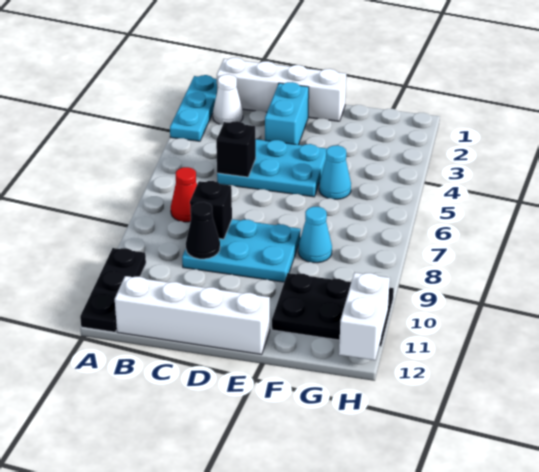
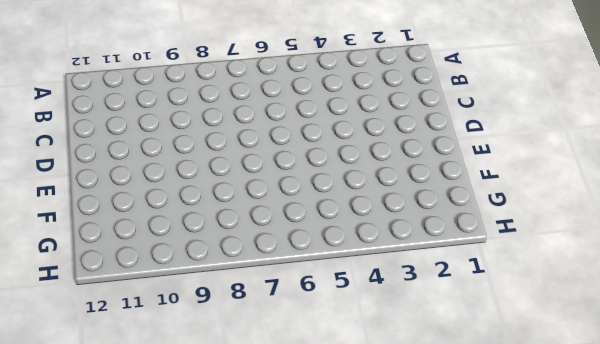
none -> cyan plate A1:A3 level 1
none -> black plate A10:A12 level 1
none -> white brick B1:E1 level 1

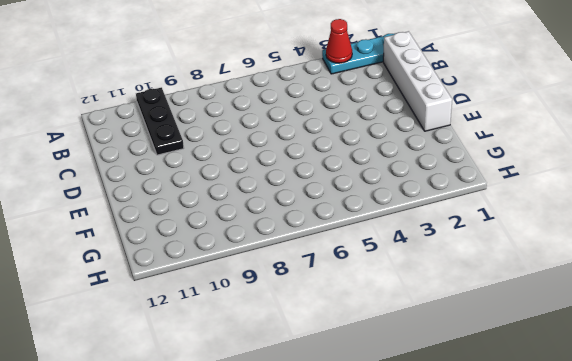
red cone A3 level 2 -> red cone B7 level 1
black plate A10:C10 level 1 -> black plate A10:A12 level 1
none -> white cone B2 level 1
none -> white brick B12:E12 level 1
none -> cyan plate C4:E5 level 1

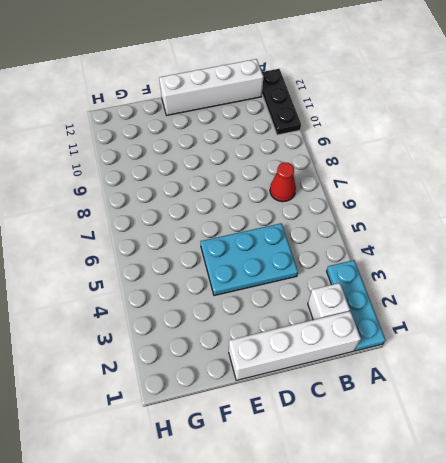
white brick B2 level 1 -> white cone B2 level 1
none -> cyan plate C8:E9 level 1
none -> cyan brick D2:D3 level 1
none -> cyan cone F5 level 1

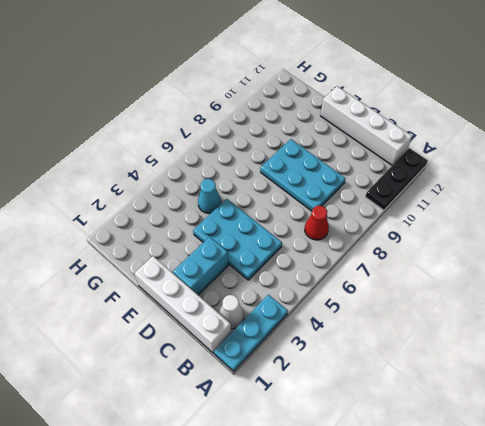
none -> cyan cone F8 level 1
none -> black plate F10:H11 level 1
none -> black brick C5 level 2

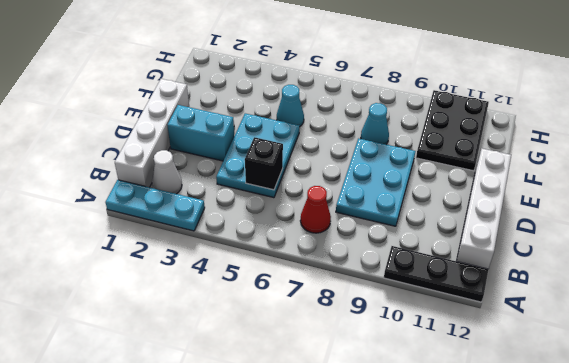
none -> black brick C8 level 2
none -> black cone C9 level 2
none -> white brick H11:H12 level 2

